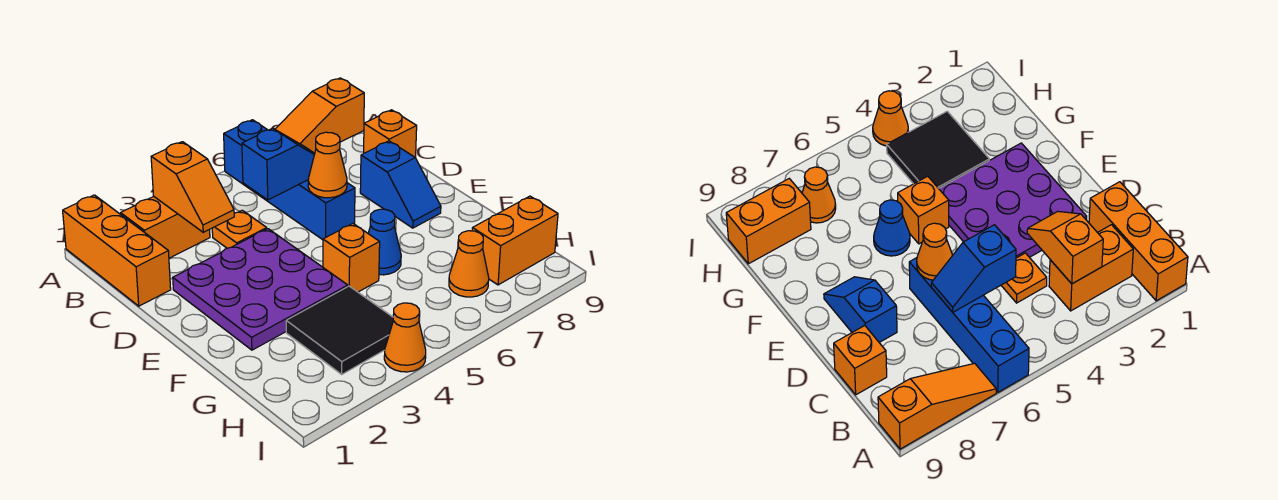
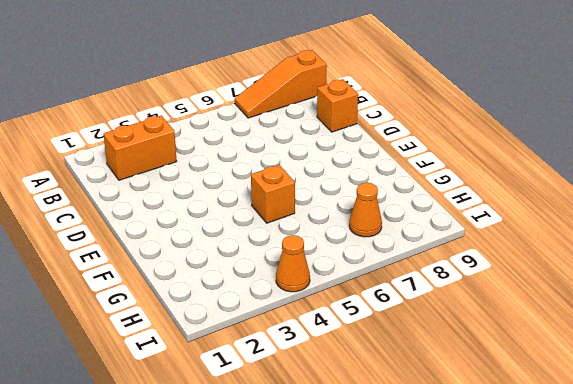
none -> orange brick A1:C1 level 1
none -> blue brick A6:D6 level 1
none -> orange plate C4 level 1

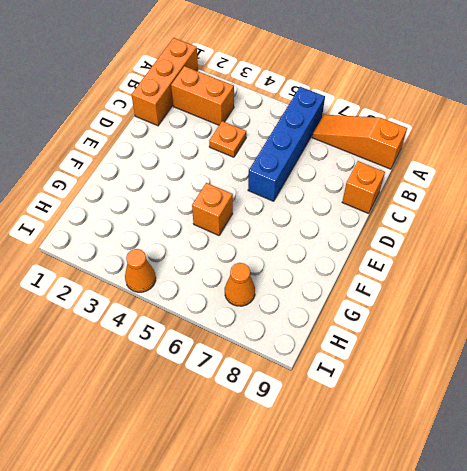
none -> purple plate D2:F4 level 1
none -> blue slope D8:E8 level 1 top D
none -> blue cone F6 level 1

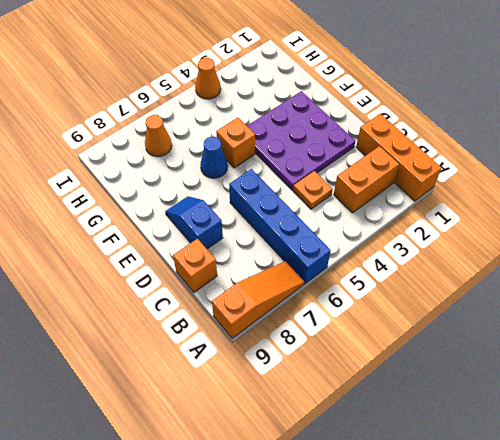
none -> black tile G3:H4 level 1
none -> orange brick H8:H9 level 1
none -> orange slope B3:C3 level 2 top B

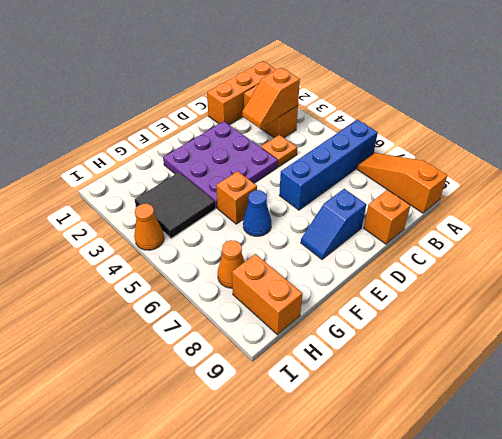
none -> blue slope C5:C6 level 2 top 5
none -> orange cone D6 level 2

